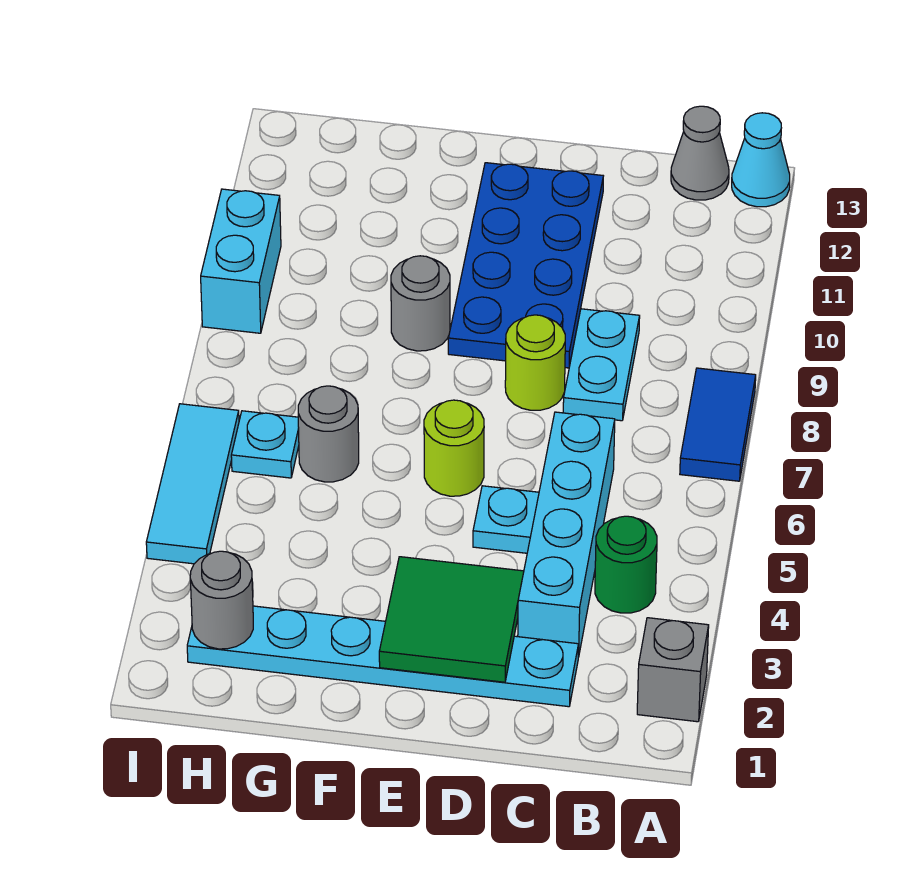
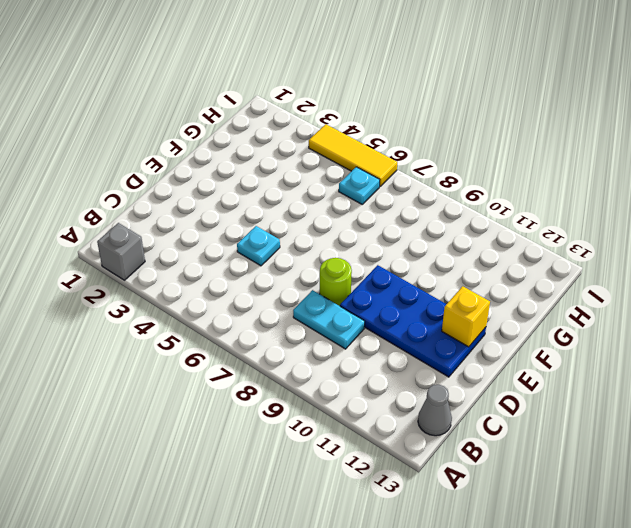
yellow brick E12 level 2 -> none
yellow tile I4:I6 level 1 -> cyan tile I4:I6 level 1
none -> blue tile A7:A8 level 1
none -> cyan cone A13 level 1
none -> green round brick B4 level 1

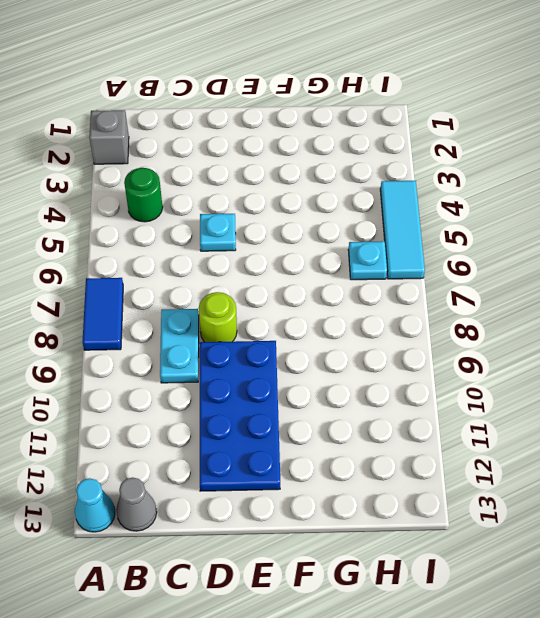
none -> cyan plate C2:H2 level 1
none -> cyan brick C3:C6 level 1
none -> lime round brick E6 level 1

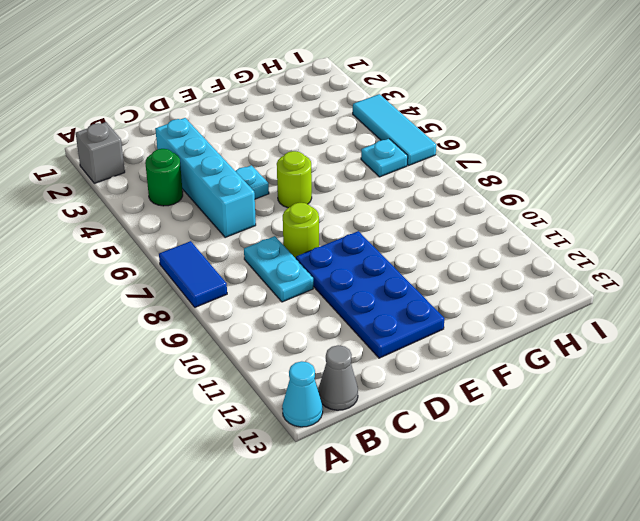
none -> cyan plate C2:H2 level 1
none -> grey round brick F9 level 1
none -> grey round brick G6 level 1

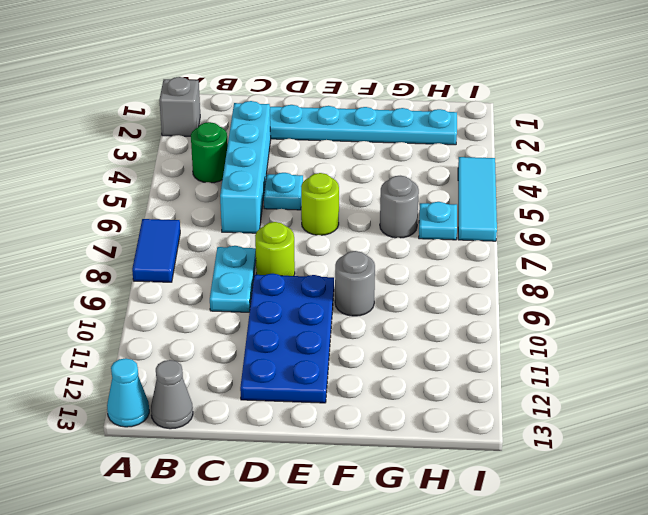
none -> cyan brick I9:I10 level 1
none -> green tile D2:E3 level 2
none -> grey round brick H2 level 2

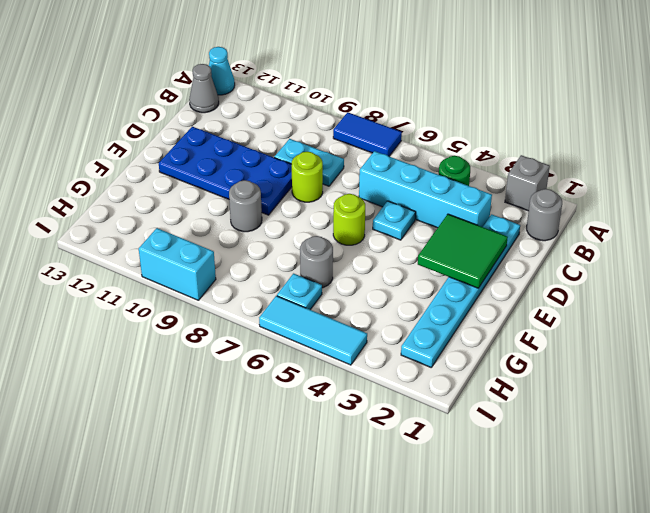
grey round brick B1 level 1 -> grey round brick H2 level 2

